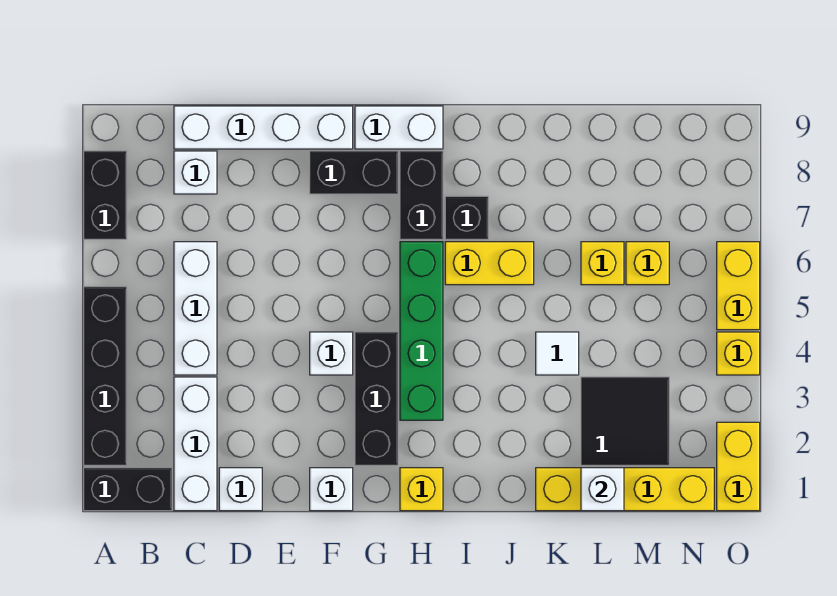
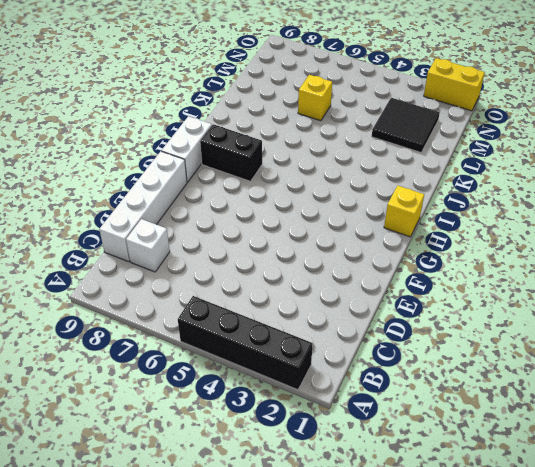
none -> black brick A1:B1 level 1
none -> black brick A7:A8 level 1
none -> white brick C1:C3 level 1

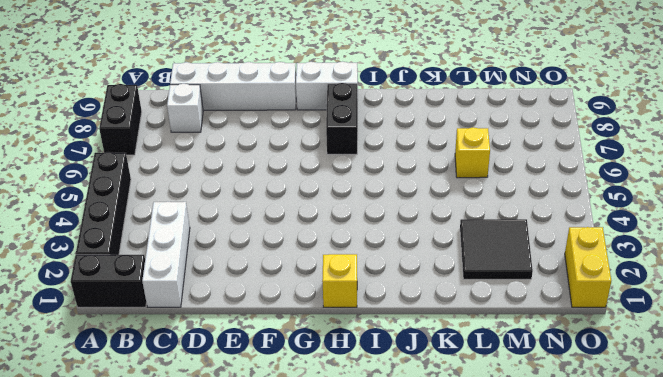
none -> white brick C4:C6 level 1
none -> white brick D1 level 1
none -> white brick F1 level 1

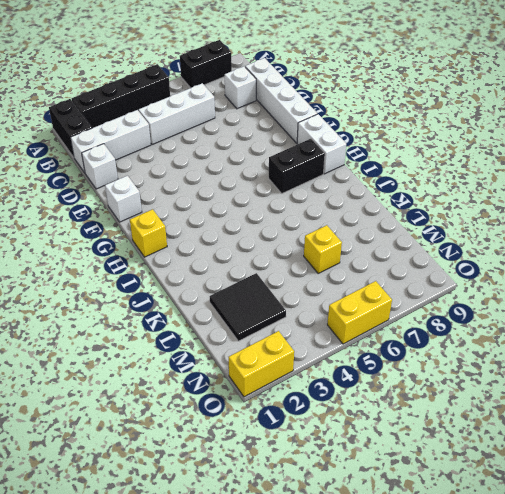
none -> white brick F4 level 1
none -> black brick F8:G8 level 1
none -> black brick G2:G4 level 1

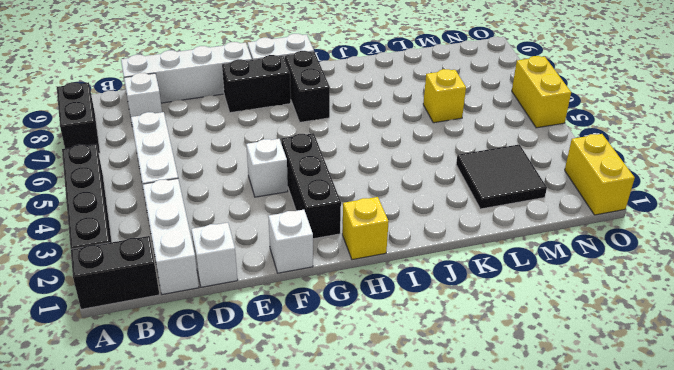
none -> green brick H3:H6 level 1
none -> yellow brick I6:J6 level 1
none -> black brick I7 level 1

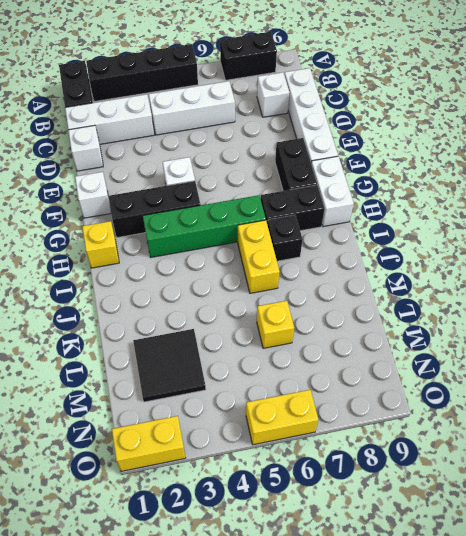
none -> yellow brick K1:N1 level 1
none -> white tile K4 level 1
none -> yellow brick M6 level 1

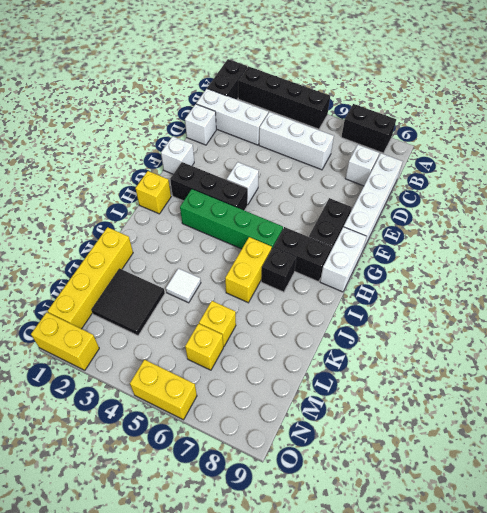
none -> yellow brick O4 level 1
none -> white brick L1 level 2

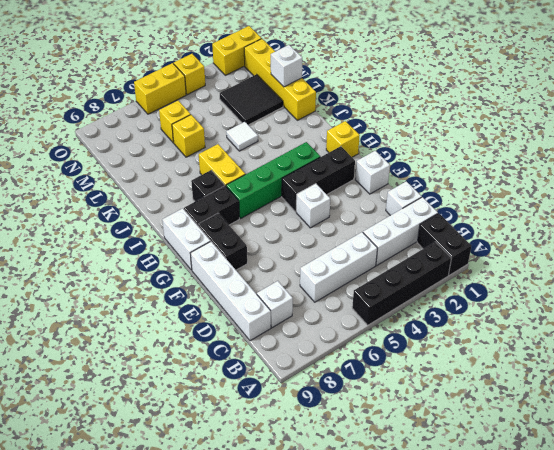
none -> black brick A7:A8 level 1

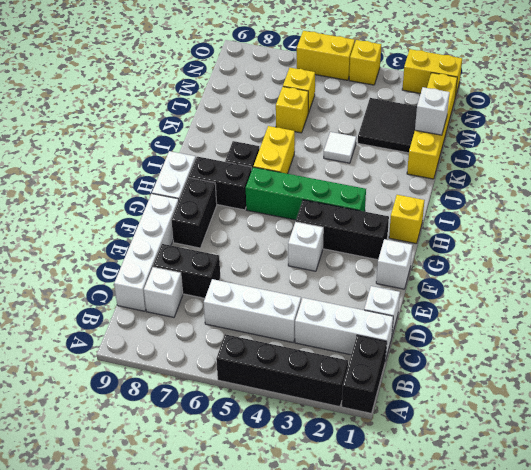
black brick D7:D8 level 1 -> black brick A7:A8 level 1

